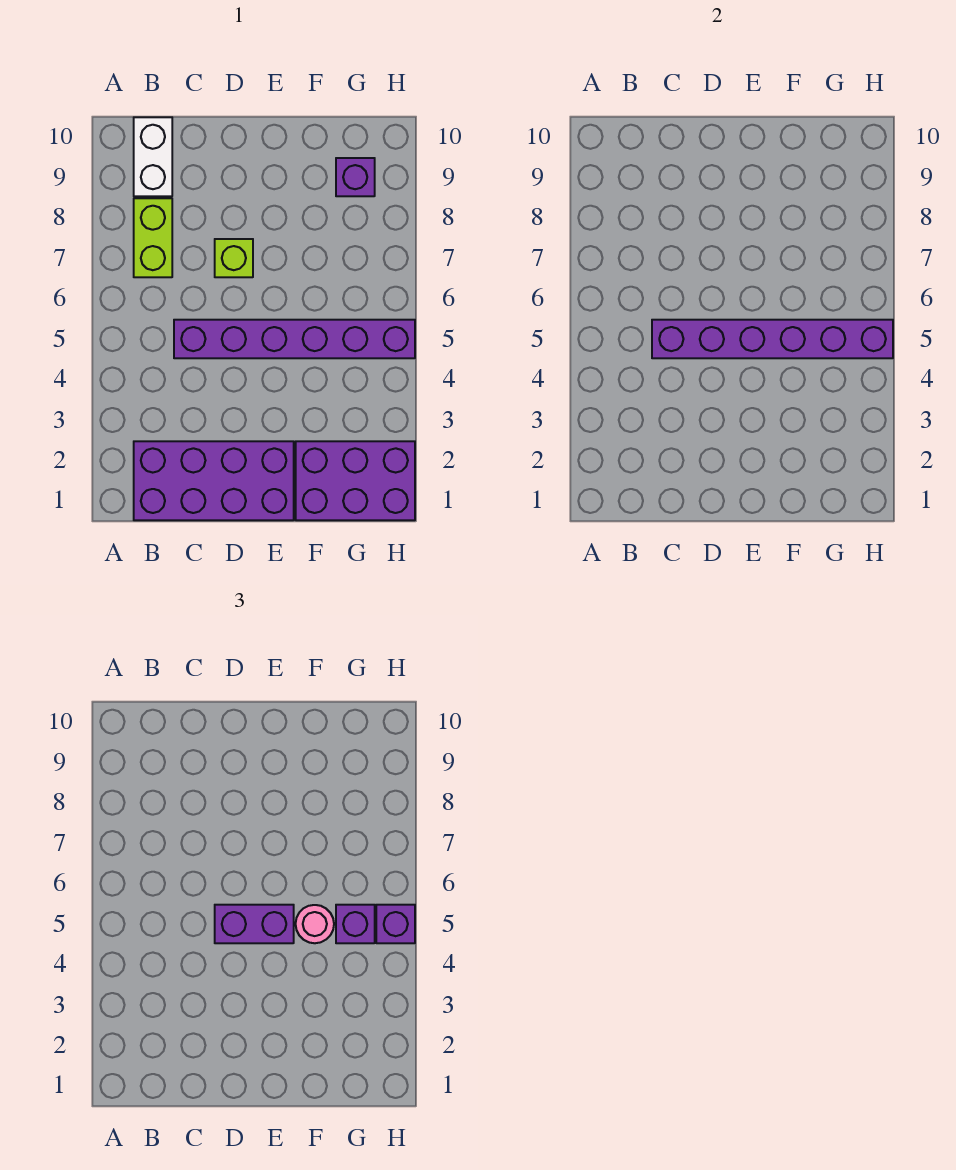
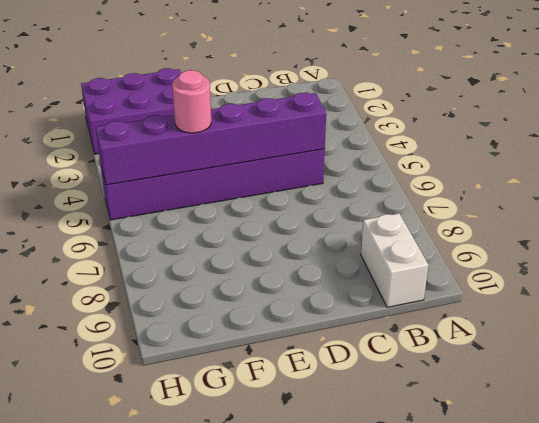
none -> purple brick B1:E2 level 1
none -> lime brick B7:B8 level 1
none -> lime brick D7 level 1

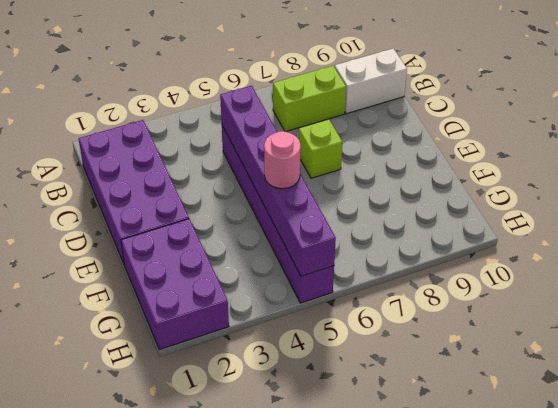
none -> purple brick G9 level 1
none -> purple brick D5:E5 level 3
none -> purple brick G5 level 3

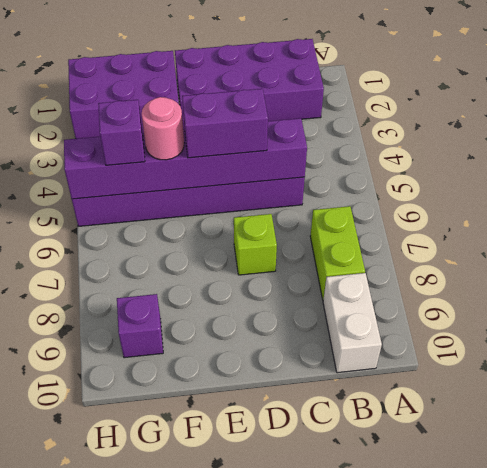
none -> purple brick H5 level 3

